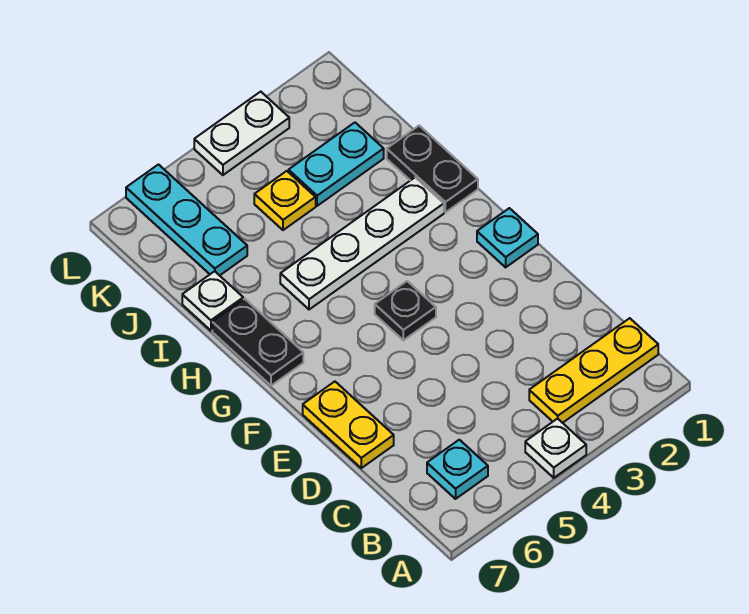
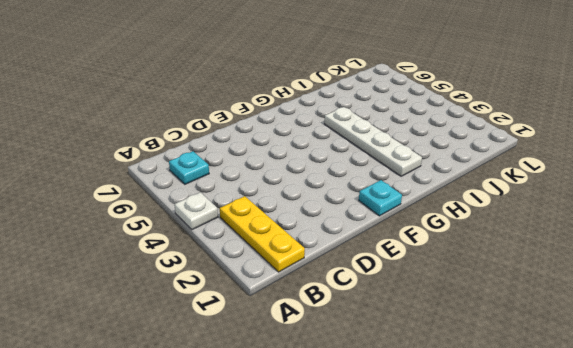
none -> yellow plate D7:E7 level 1
none -> black plate F4 level 1
none -> black plate G7:H7 level 1

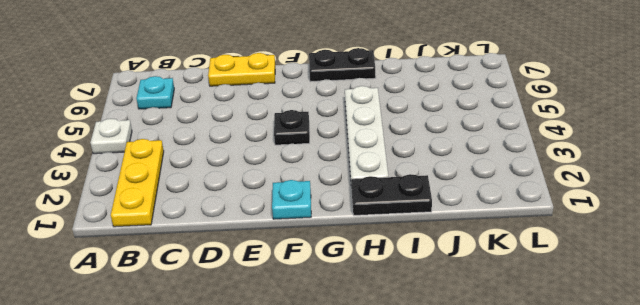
none -> white plate I7 level 1
none -> cyan plate J2:J3 level 1
none -> yellow plate J4 level 1

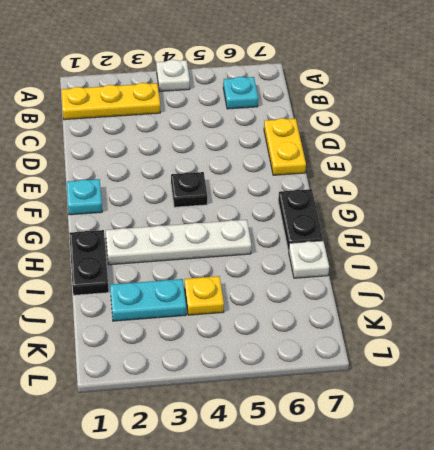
none -> cyan plate J6:L6 level 1
none -> white plate L3:L4 level 1

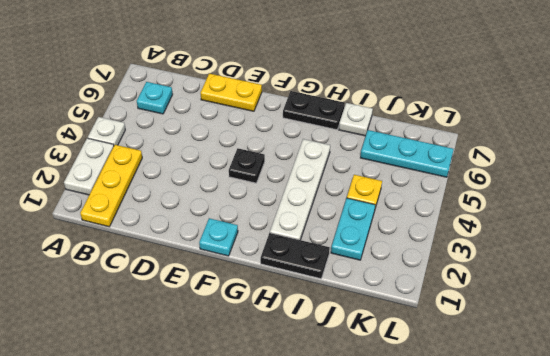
white plate A2:A3 level 1 -> white plate L3:L4 level 1

